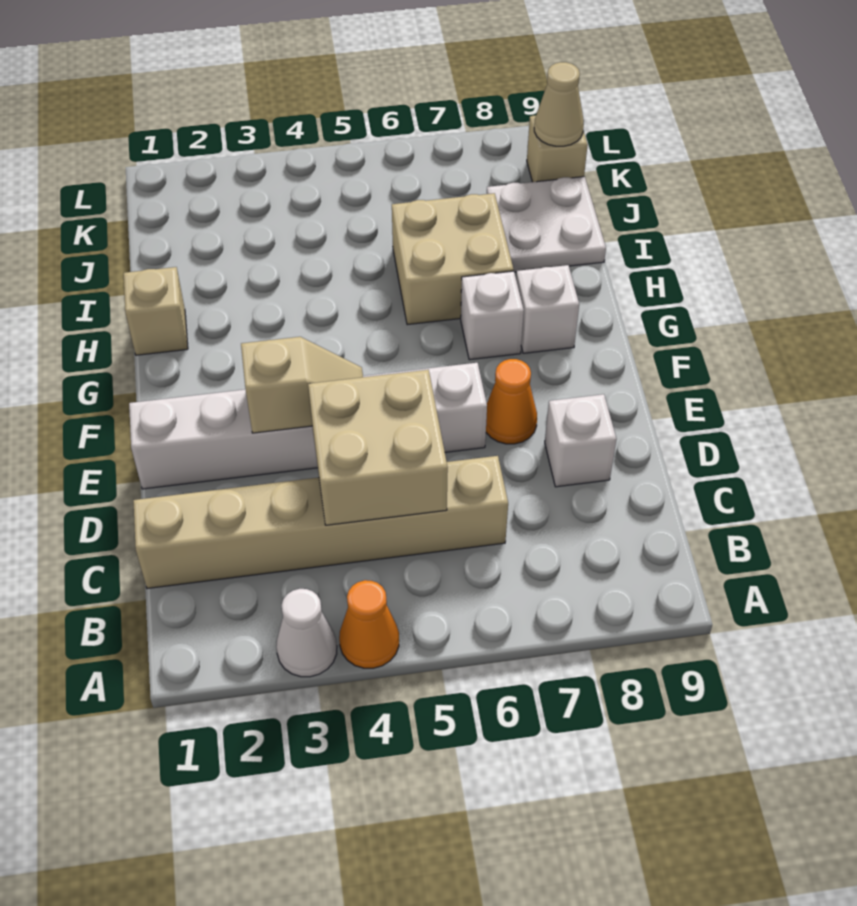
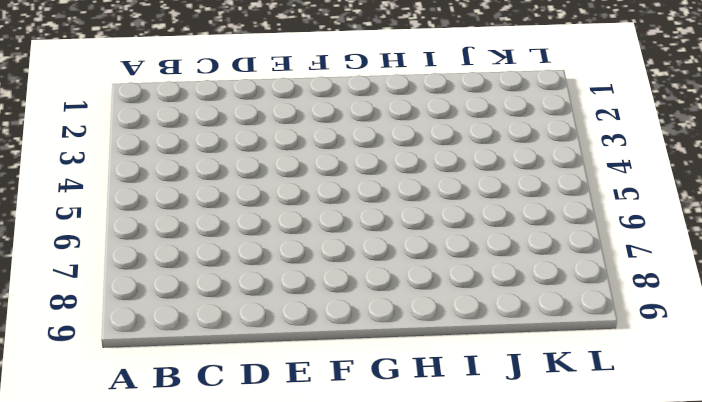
none -> white cone A3 level 1
none -> orange cone A4 level 1
none -> tan brick C1:C6 level 1

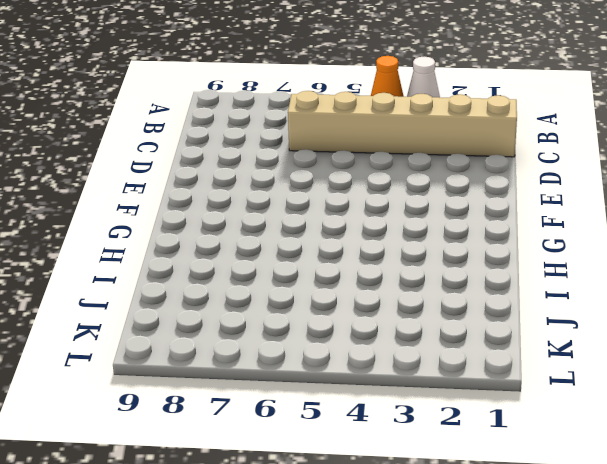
none -> white brick D8 level 1
none -> white brick E1:E6 level 1
none -> orange cone E7 level 1

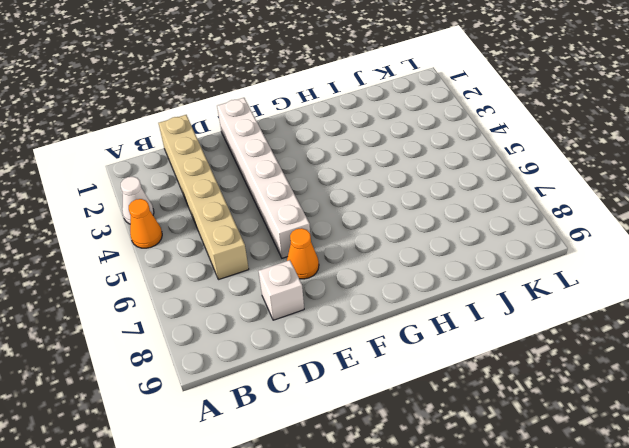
none -> white brick G7 level 1
none -> white brick G8 level 1
none -> tan brick H1 level 1

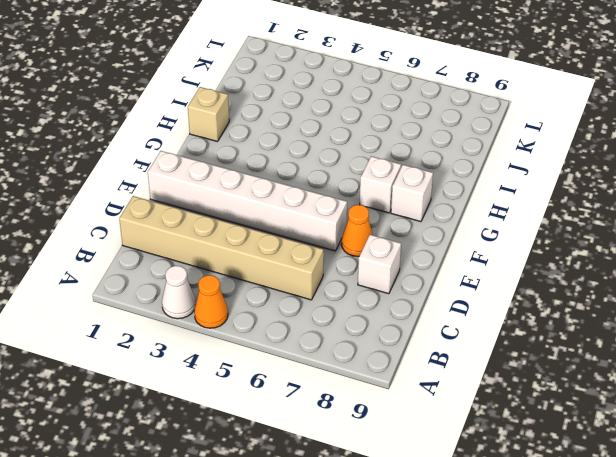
none -> tan brick H6:I7 level 1
none -> white plate I8:J9 level 1
none -> tan brick K9 level 1

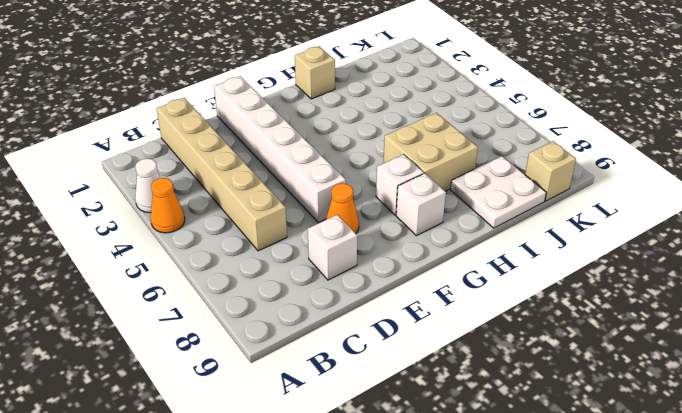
none -> tan brick C4:D5 level 2
none -> tan slope E3:E4 level 2 top 3
none -> tan cone K9 level 2

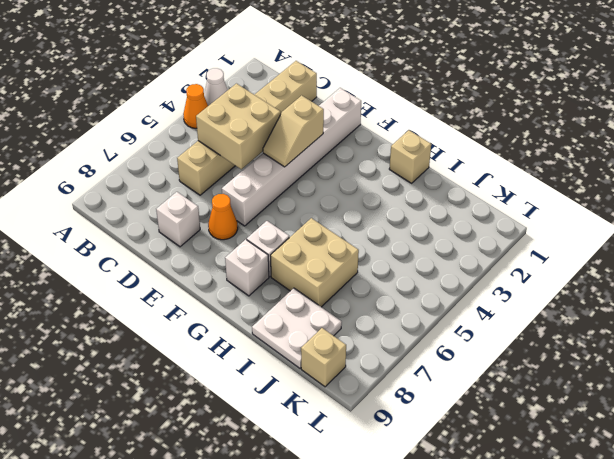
none -> tan cone K9 level 2

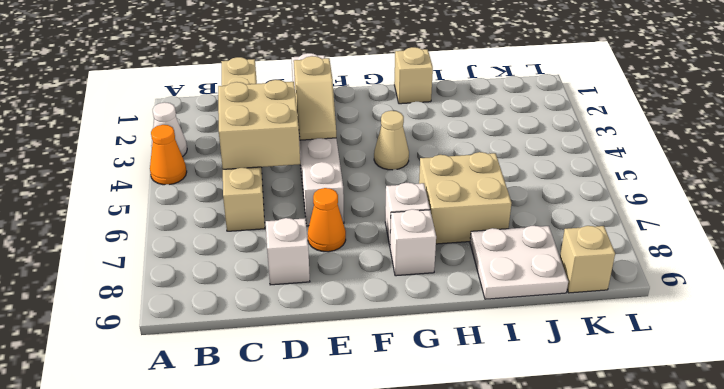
tan cone G4 level 1 -> tan cone K9 level 2

